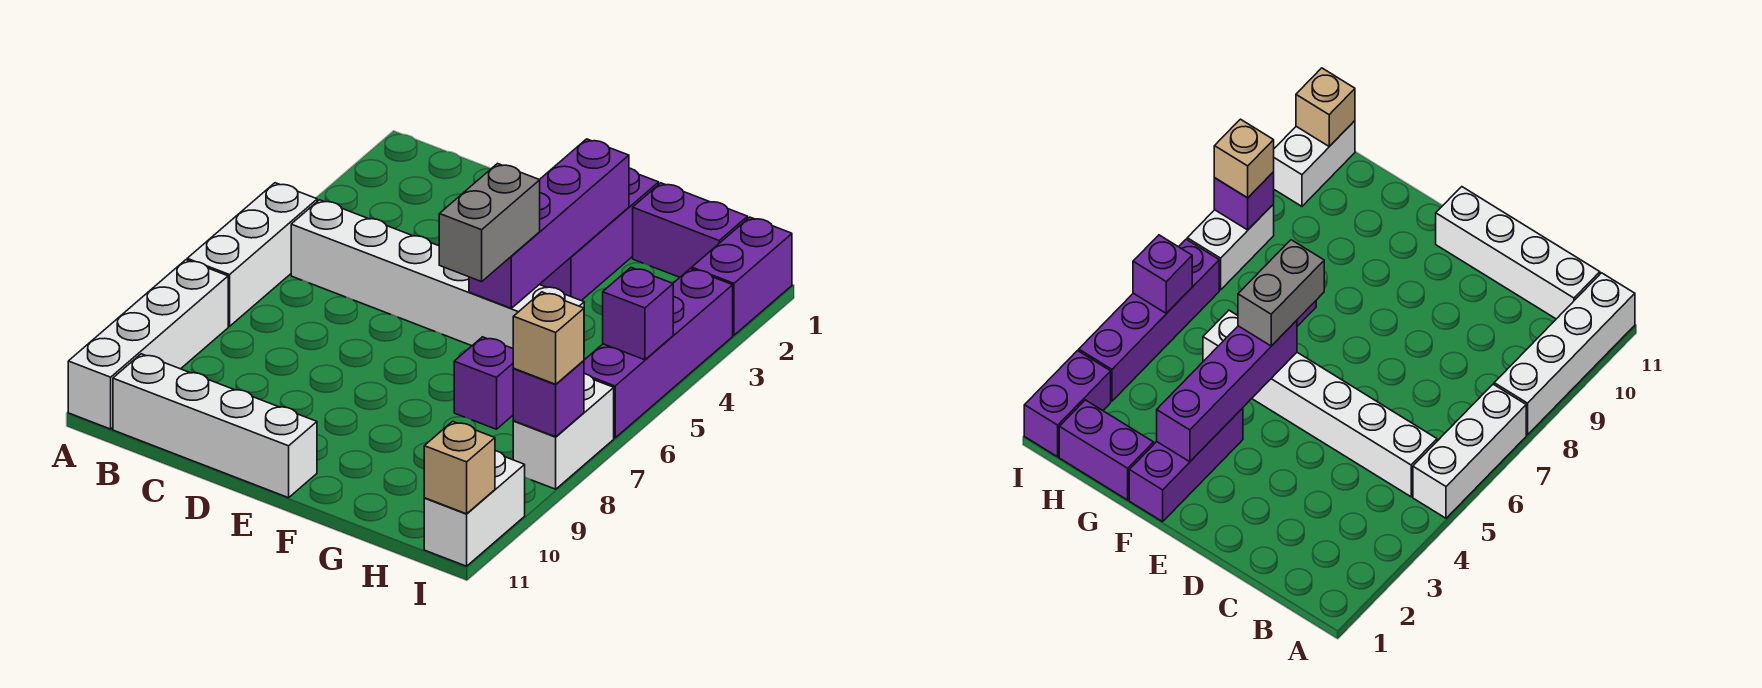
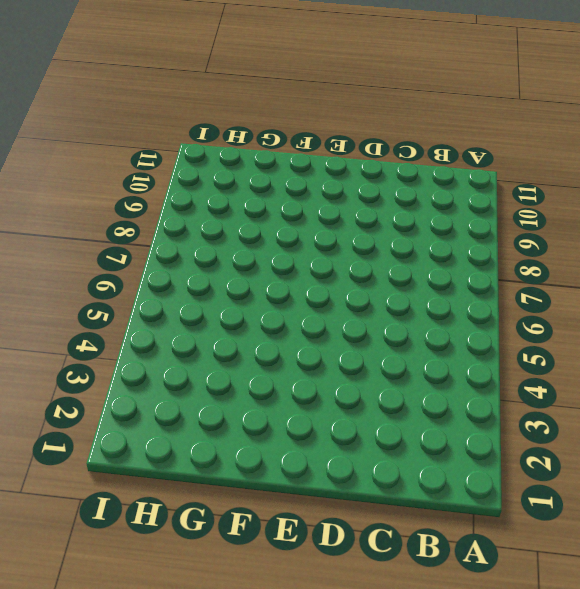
none -> white brick A5:A7 level 1
none -> white brick A8:A11 level 1
none -> white brick B5:G5 level 1

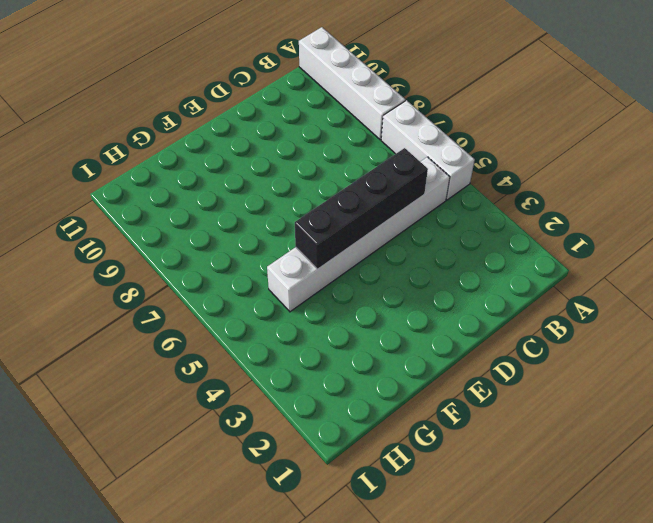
black brick C5:F5 level 2 -> purple brick F2:F5 level 2
none -> white brick B11:E11 level 1
none -> purple brick F1:F3 level 1
none -> purple brick G1:H1 level 1

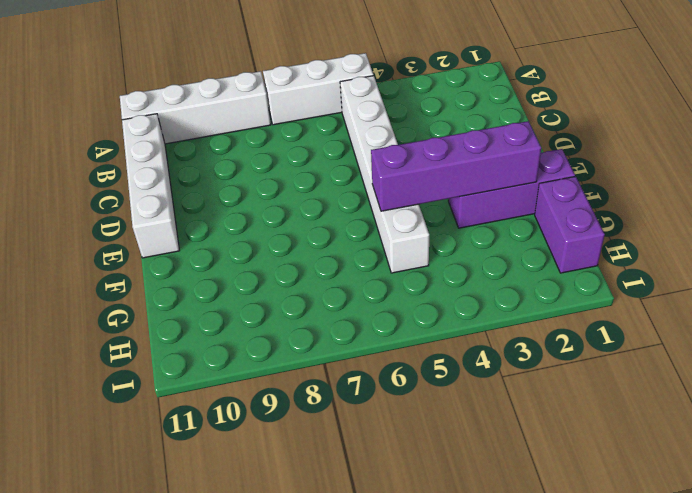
none -> purple brick G7 level 1
none -> purple brick I1:I2 level 1
none -> purple brick I3:I6 level 1

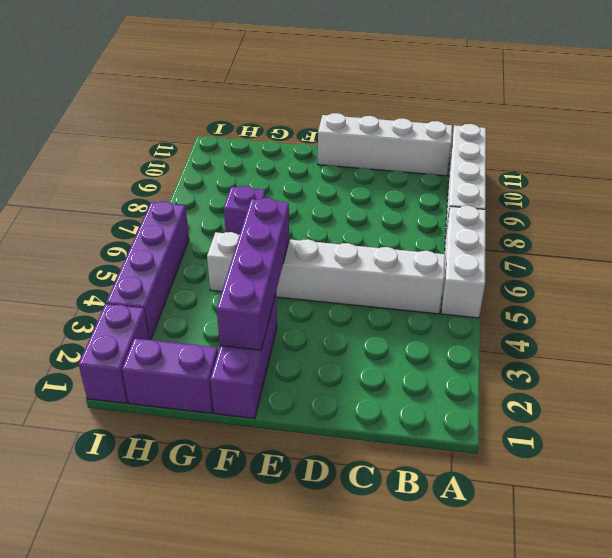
none -> white brick I7:I8 level 1
none -> white brick I10:I11 level 1
none -> purple brick I5 level 2

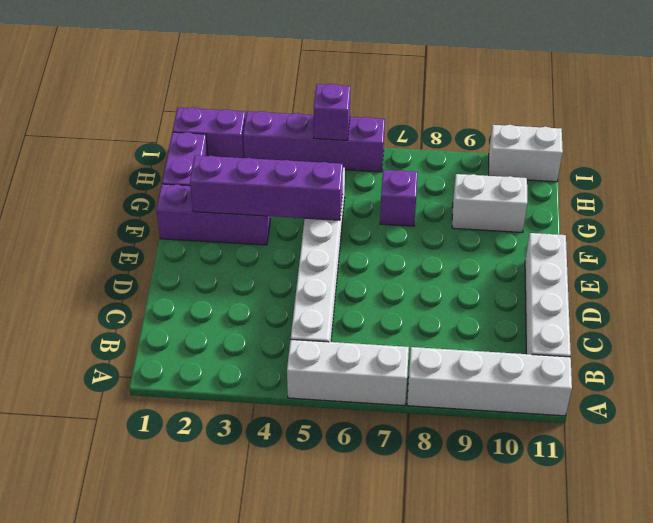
white brick G9:G10 level 1 -> white brick I7:I8 level 1
none -> purple brick I8 level 2
none -> tan brick I11 level 2
none -> grey brick F5:F6 level 3

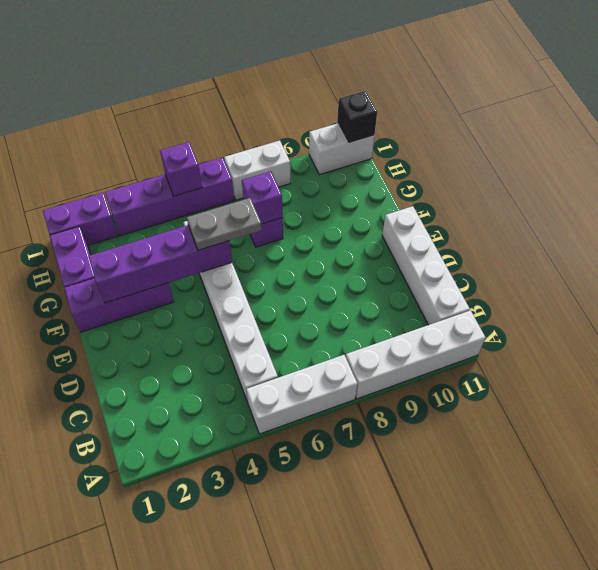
grey plate F5:F6 level 3 -> grey brick F5:F6 level 3
purple brick G7 level 2 -> purple brick I8 level 2
black brick I11 level 2 -> tan brick I11 level 2
none -> tan brick I8 level 3

